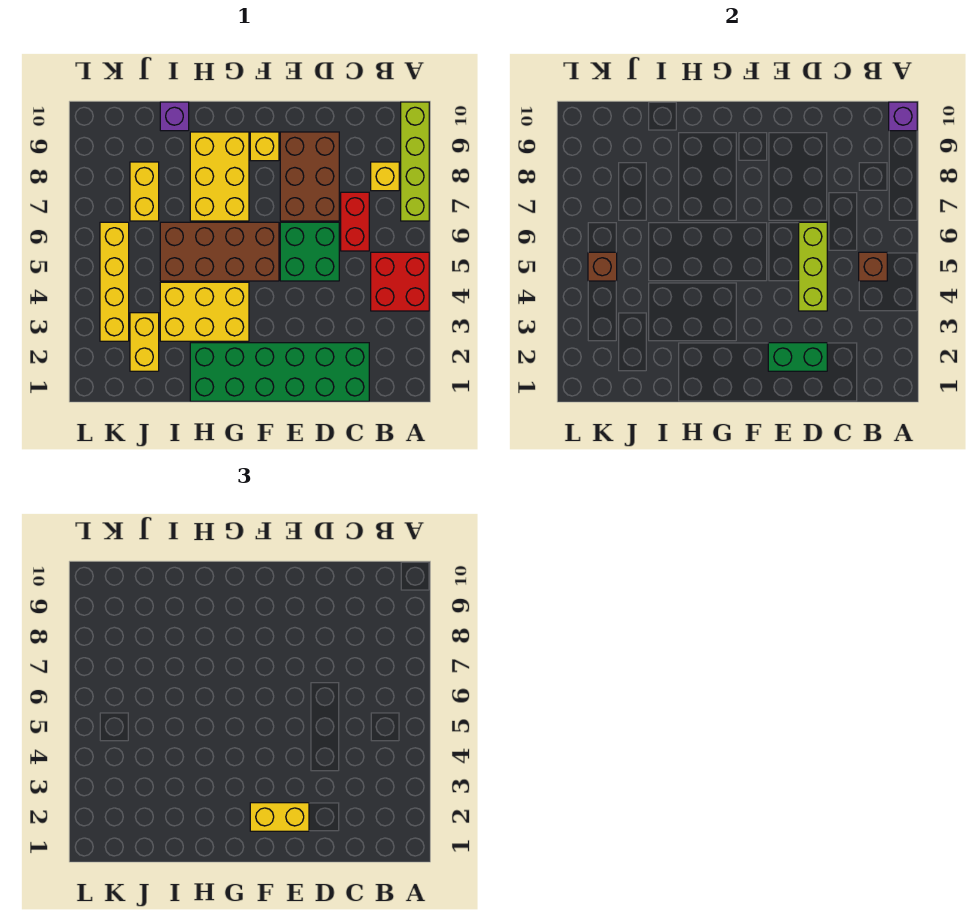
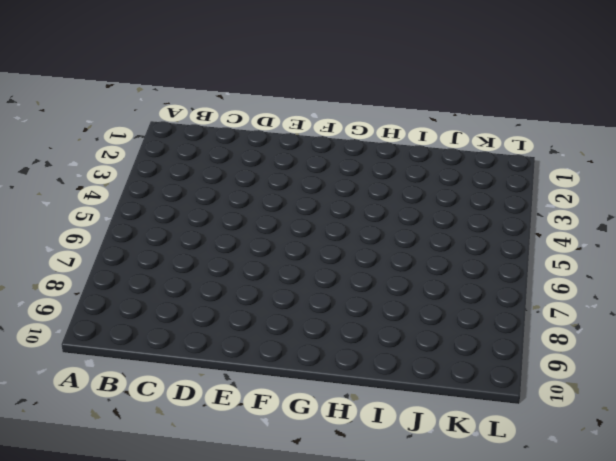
none -> red brick A4:B5 level 1
none -> lime brick A7:A10 level 1
none -> yellow brick B8 level 1

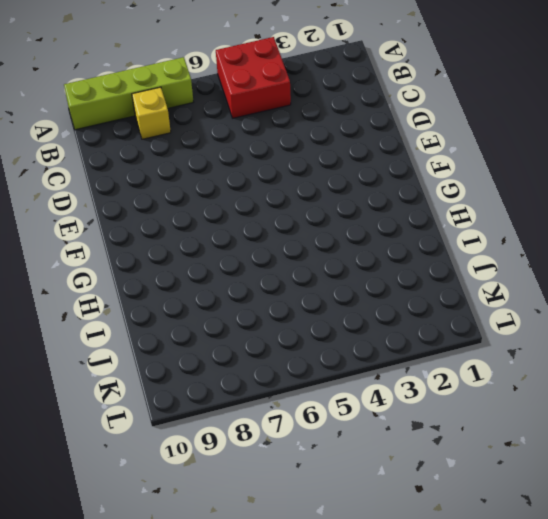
none -> green brick C1:H2 level 1
none -> red brick C6:C7 level 1
none -> green brick D5:E6 level 1

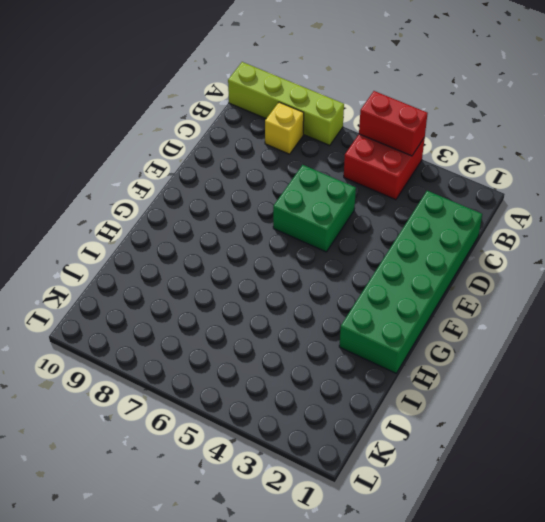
red brick A4:A5 level 2 -> red brick C6:C7 level 1
none -> brown brick D7:E9 level 1
none -> brown brick F5:I6 level 1
none -> yellow brick F9 level 1

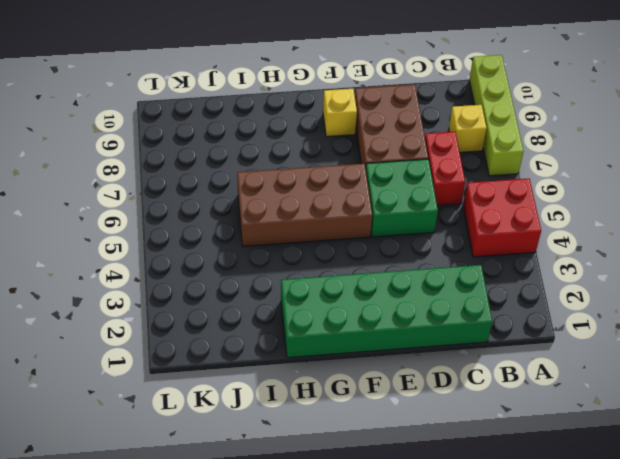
none -> yellow brick G3:I4 level 1
none -> yellow brick G7:H9 level 1
none -> purple brick I10 level 1

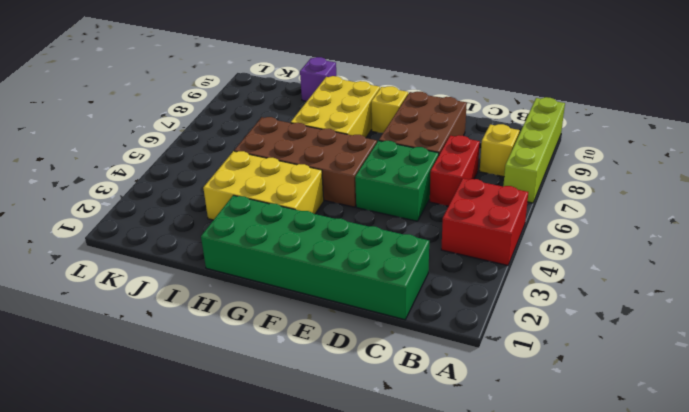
none -> yellow brick J2:J3 level 1
none -> yellow brick J7:J8 level 1
none -> yellow brick K3:K6 level 1

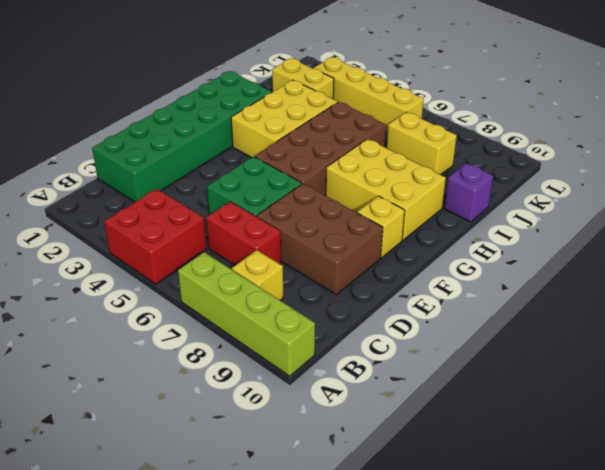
none -> purple brick A10 level 2
none -> brown brick B5 level 2
none -> green brick D2:E2 level 2

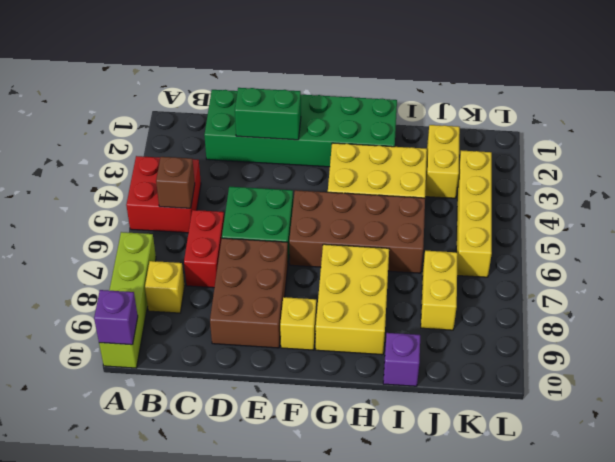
none -> lime brick D4:D6 level 2
none -> brown brick K5 level 2
none -> yellow brick E2:F2 level 3

